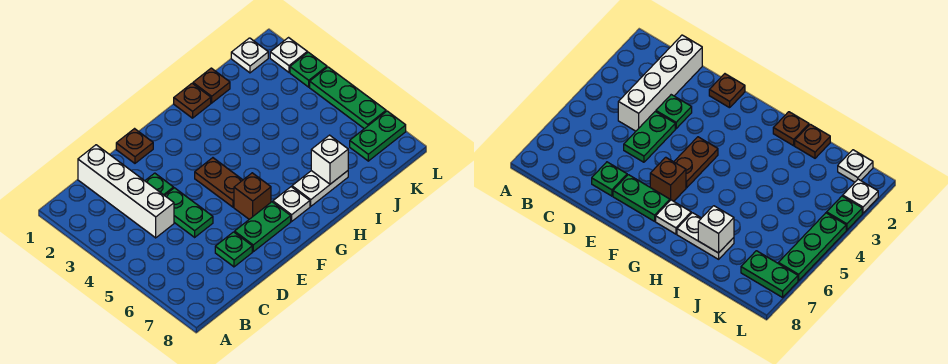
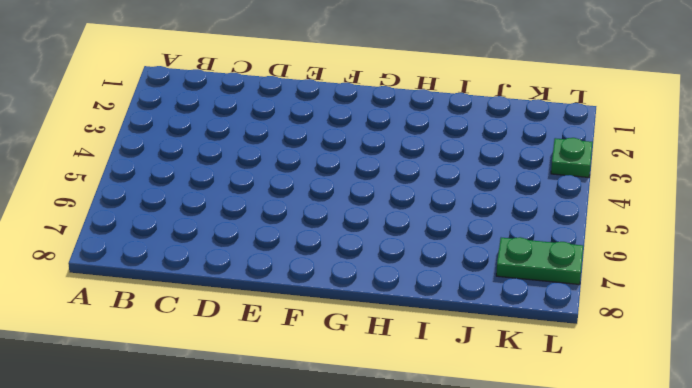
none -> white brick C1:C4 level 1
none -> green plate D3 level 1
none -> green plate D4:D5 level 1

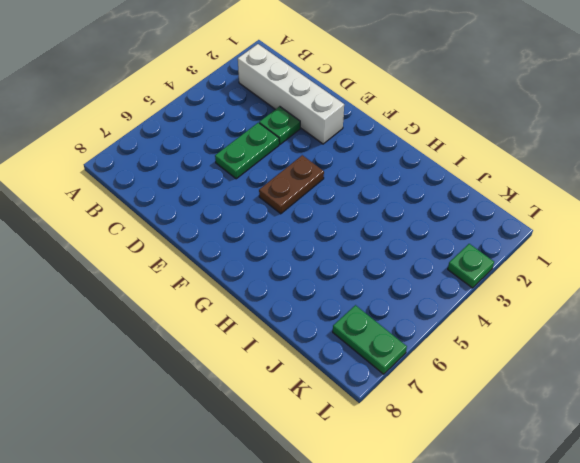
white brick B2:E2 level 1 -> white brick C1:C4 level 1
none -> green plate D7 level 1
none -> brown plate E1 level 1
none -> green plate E7:F7 level 1

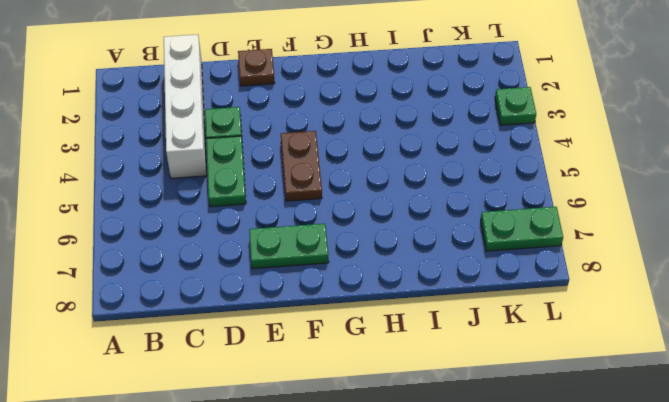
none -> green plate D7 level 1
none -> brown brick F6 level 1
none -> white plate G7 level 1

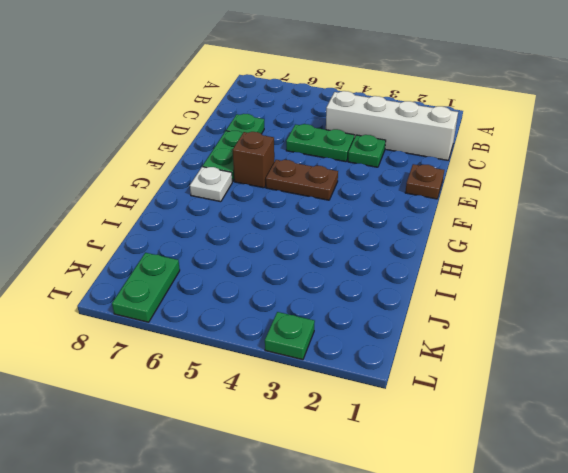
none -> brown plate H1 level 1
none -> white plate H7:I7 level 1
none -> brown plate I1 level 1

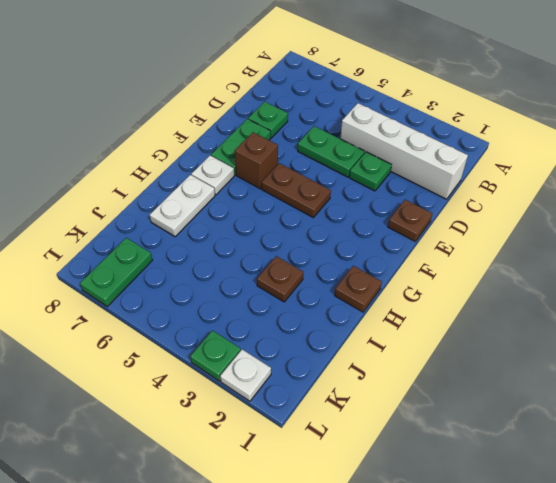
brown plate I3 level 1 -> brown plate I1 level 1
none -> white plate K1 level 1
none -> green plate L4:L6 level 1
none -> white brick I7 level 2

